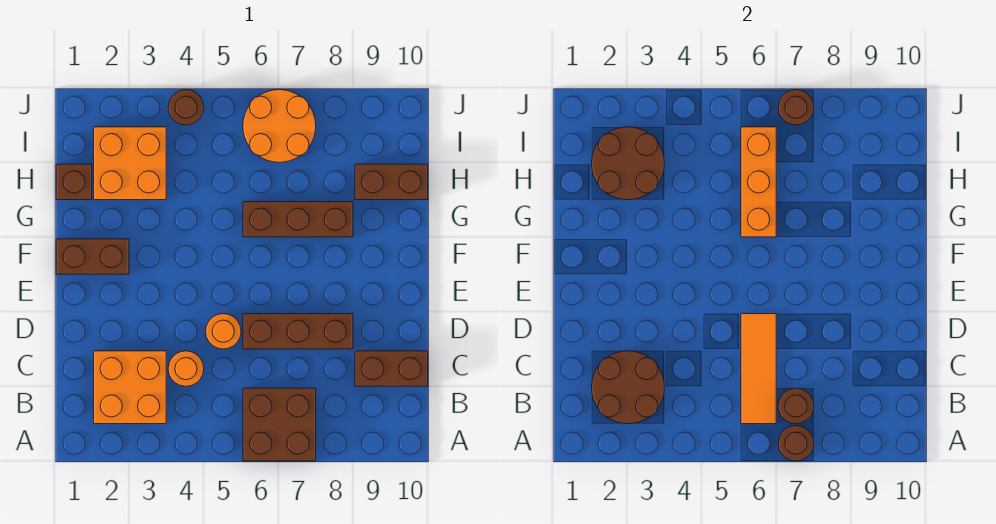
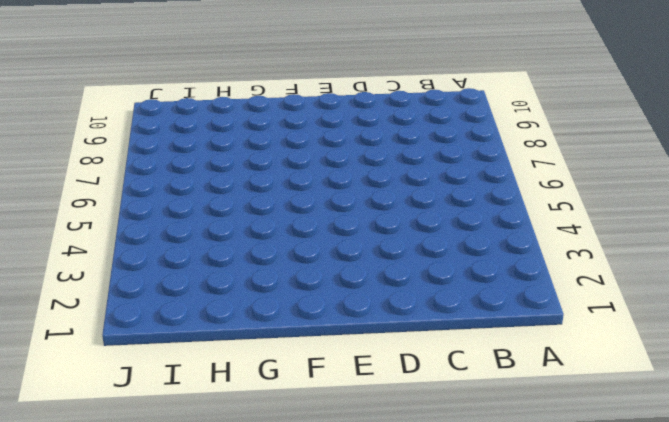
none -> brown brick A6:B7 level 1
none -> orange brick B2:C3 level 1
none -> orange round brick C4 level 1

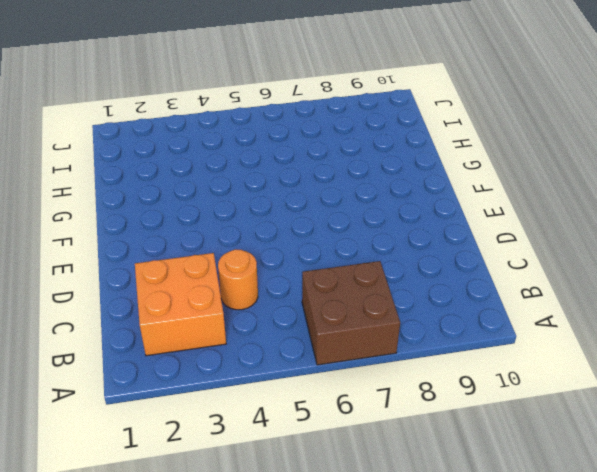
none -> brown brick C9:C10 level 1
none -> orange round brick D5 level 1
none -> brown brick D6:D8 level 1

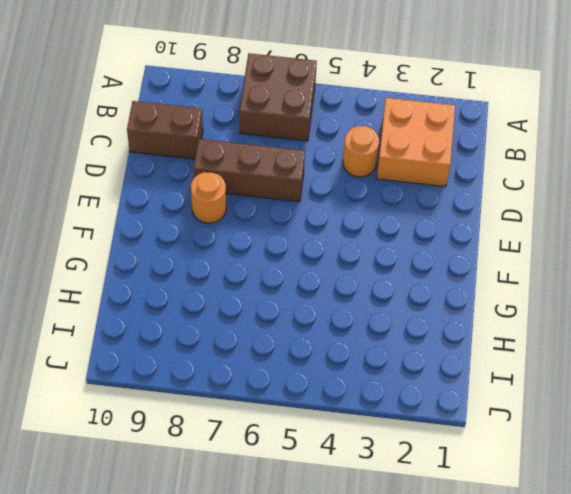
orange round brick E8 level 1 -> orange round brick D5 level 1
none -> brown brick F1:F2 level 1
none -> brown brick G6:G8 level 1
none -> brown brick H1 level 1

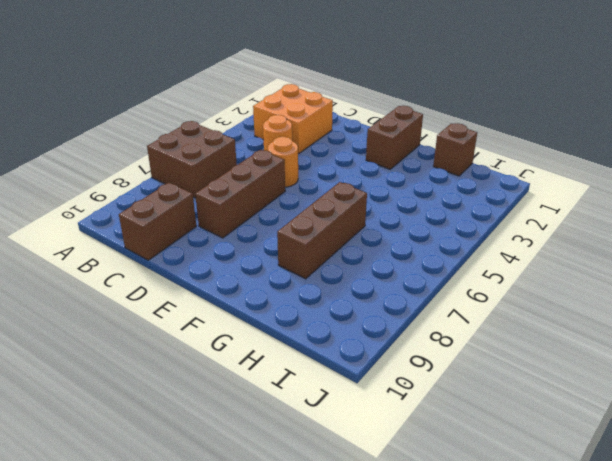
none -> orange brick H2:I3 level 1
none -> brown brick H9:H10 level 1
none -> orange round brick I6:J7 level 1

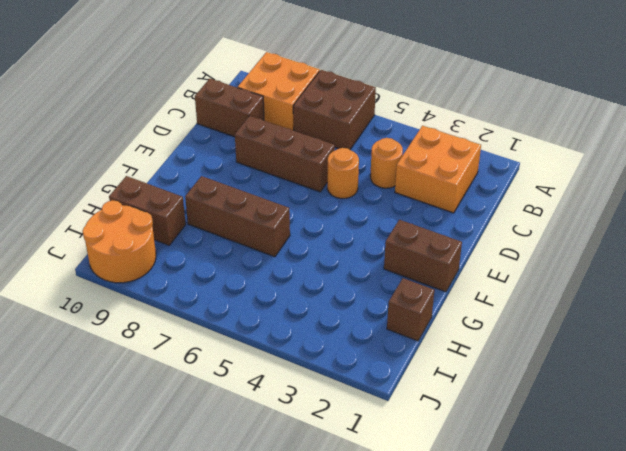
orange brick A8:B9 level 1 -> orange brick H2:I3 level 1
orange round brick I9:J10 level 1 -> orange round brick I6:J7 level 1
none -> brown round brick J4 level 1
none -> brown round brick A7 level 2
none -> brown round brick B2:C3 level 2

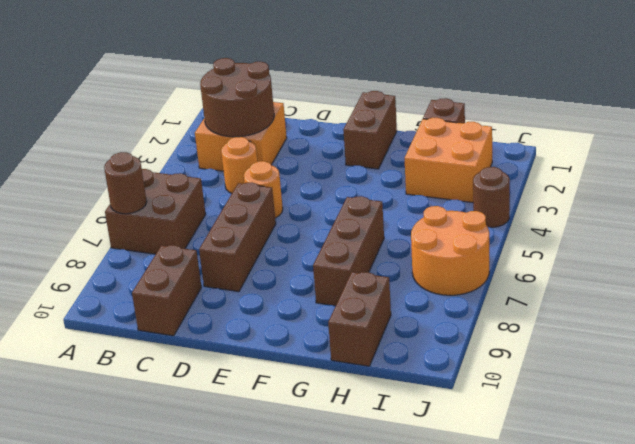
none -> orange tile B6:D6 level 2
none -> brown round brick B7 level 2
none -> orange brick G6:I6 level 2

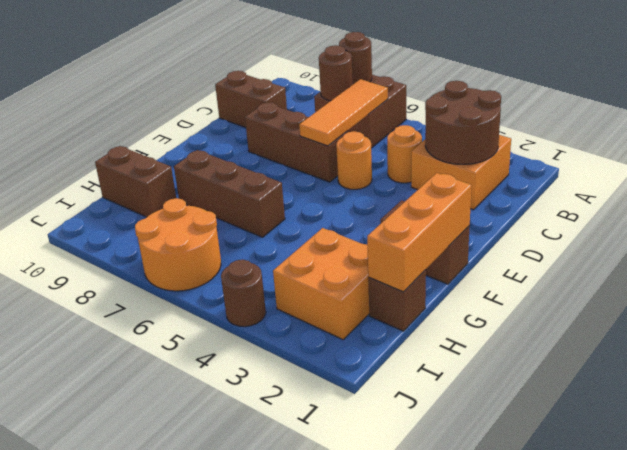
orange brick F1:H1 level 2 -> orange brick G6:I6 level 2
none -> brown round brick H2:I3 level 2
none -> brown round brick J7 level 2

